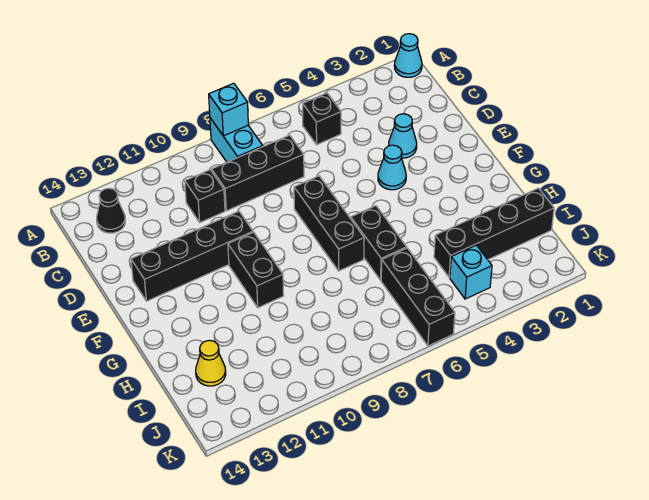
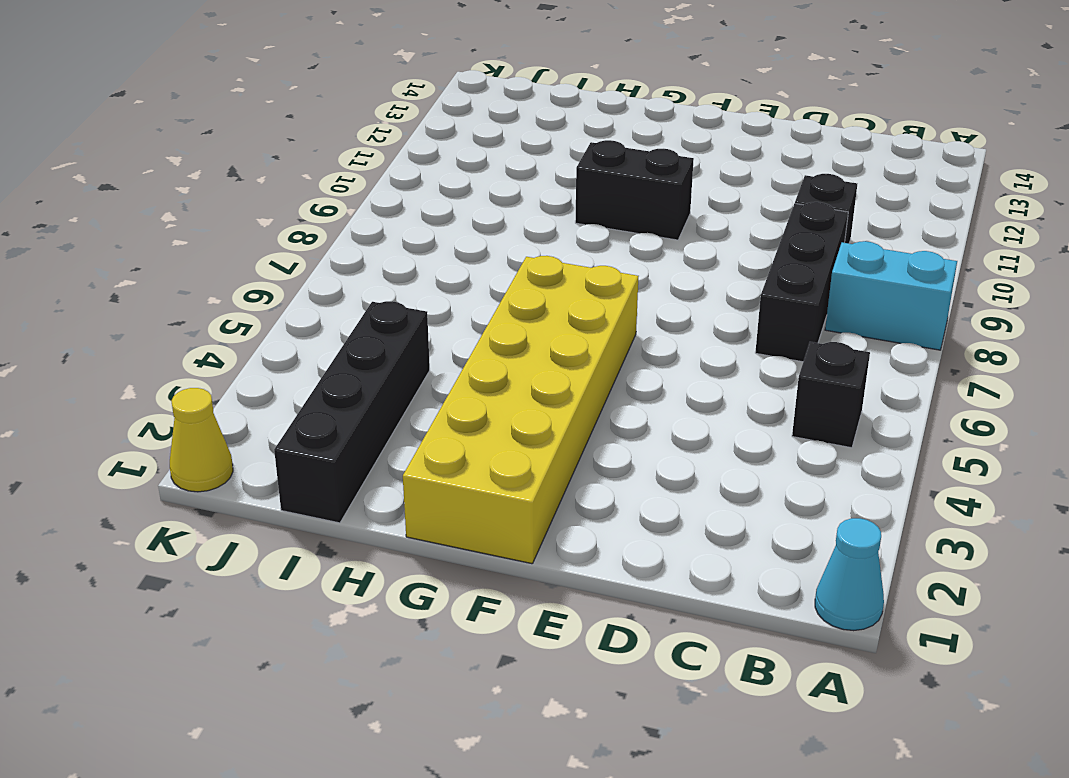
yellow brick F1:G6 level 1 -> black brick G6:H6 level 1
yellow cone K1 level 1 -> yellow cone I13 level 1
none -> black cone B13 level 1
none -> cyan cone D3 level 1
none -> cyan cone E4 level 1

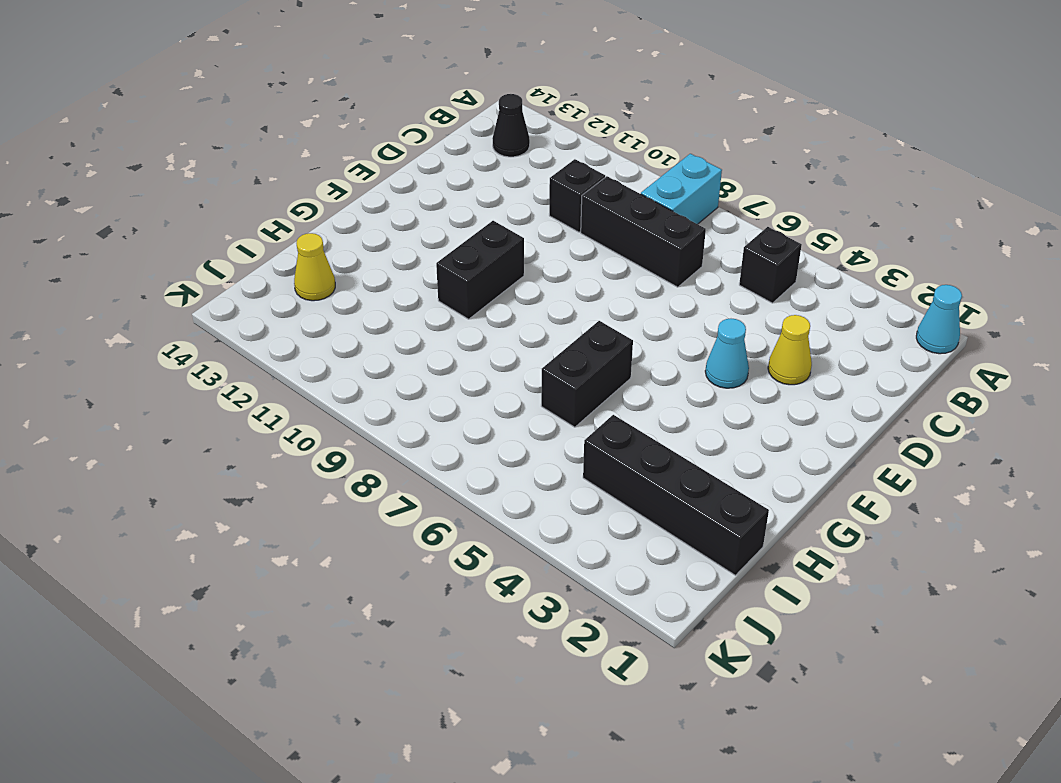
yellow cone D3 level 1 -> cyan cone D3 level 1
none -> black brick E7:G7 level 1
none -> black brick E10:E13 level 1
none -> black brick I6:K6 level 1

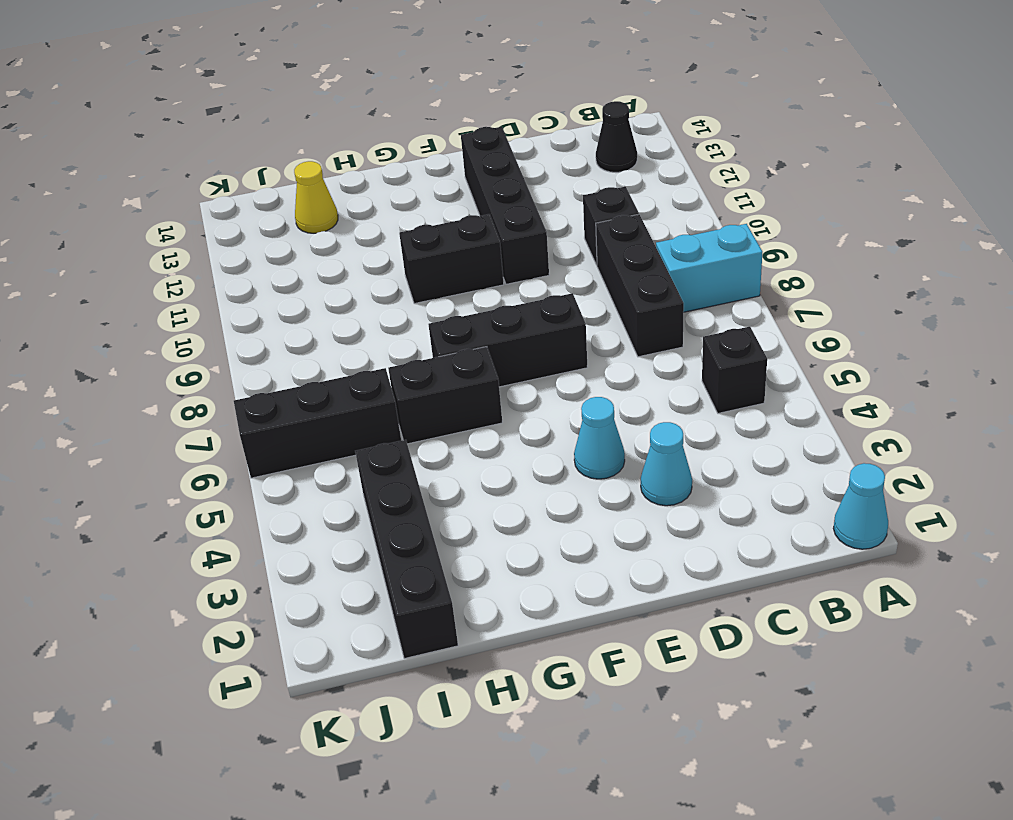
none -> cyan brick J4 level 1
none -> cyan brick A8 level 2

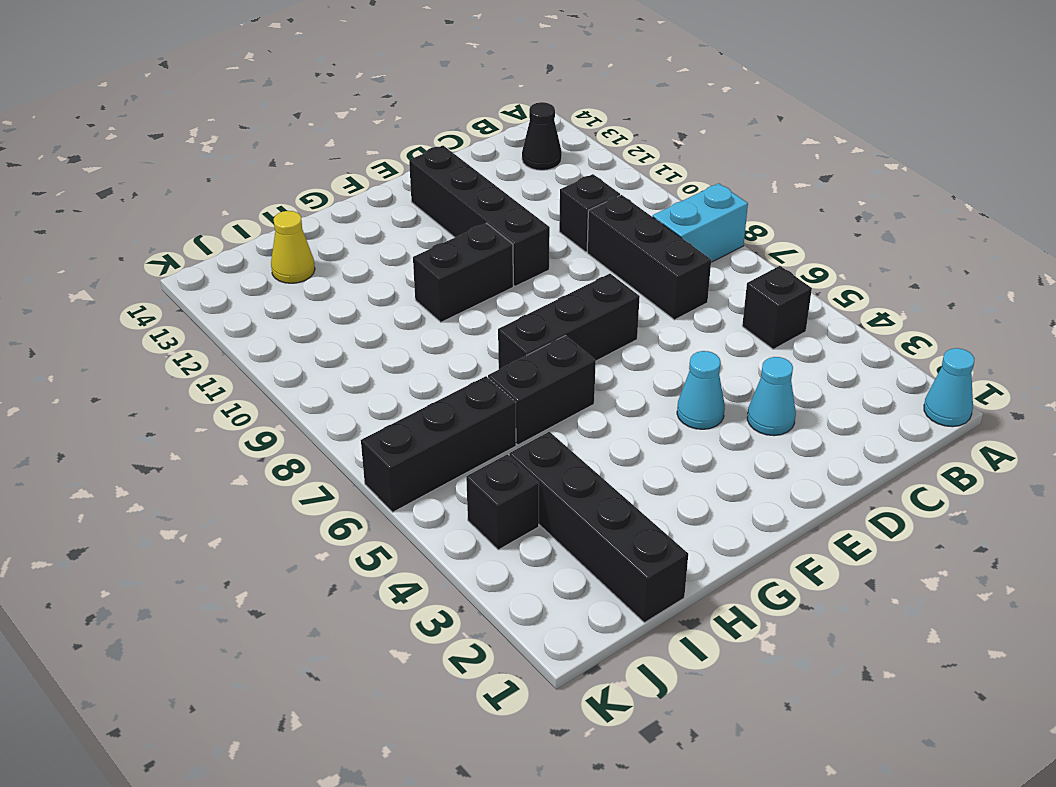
black brick J4 level 1 -> cyan brick J4 level 1
none -> cyan brick A8 level 2

